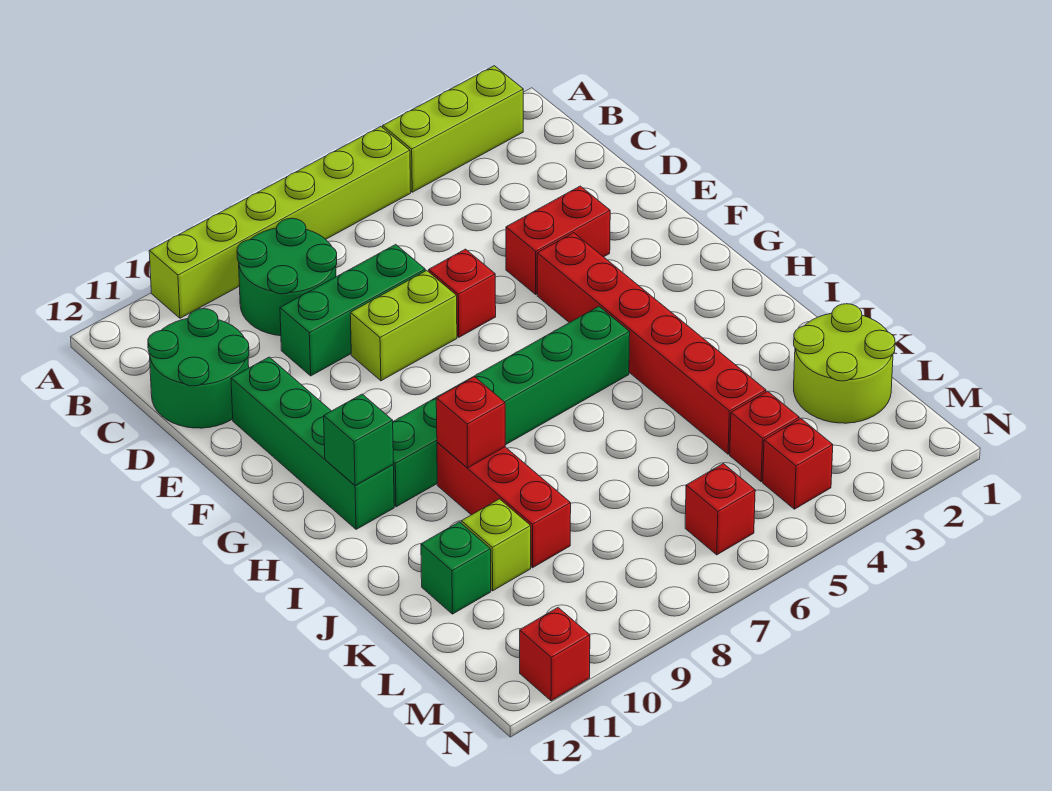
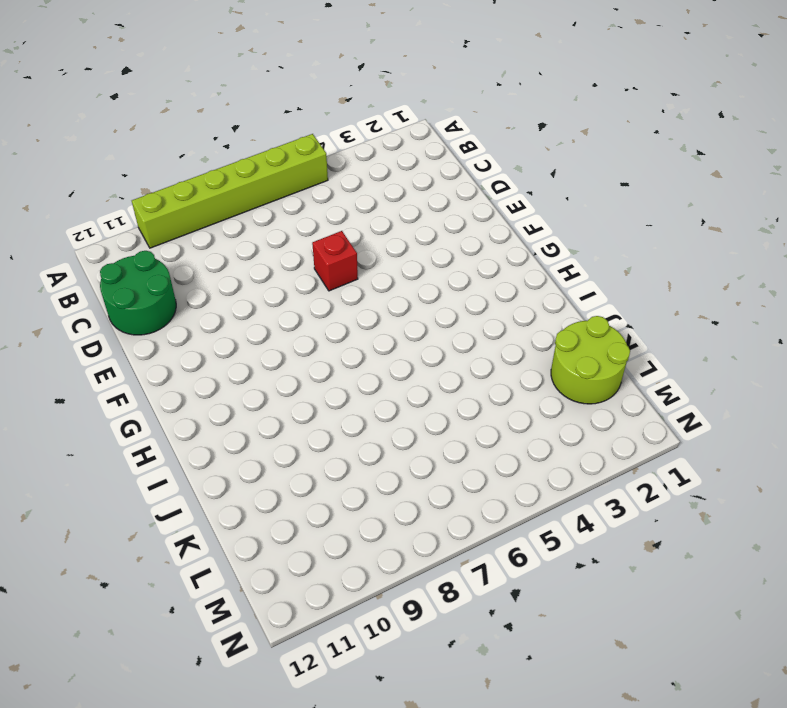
none -> lime brick A2:A4 level 1
none -> green round brick B8:C9 level 1
none -> green brick D7:D9 level 1

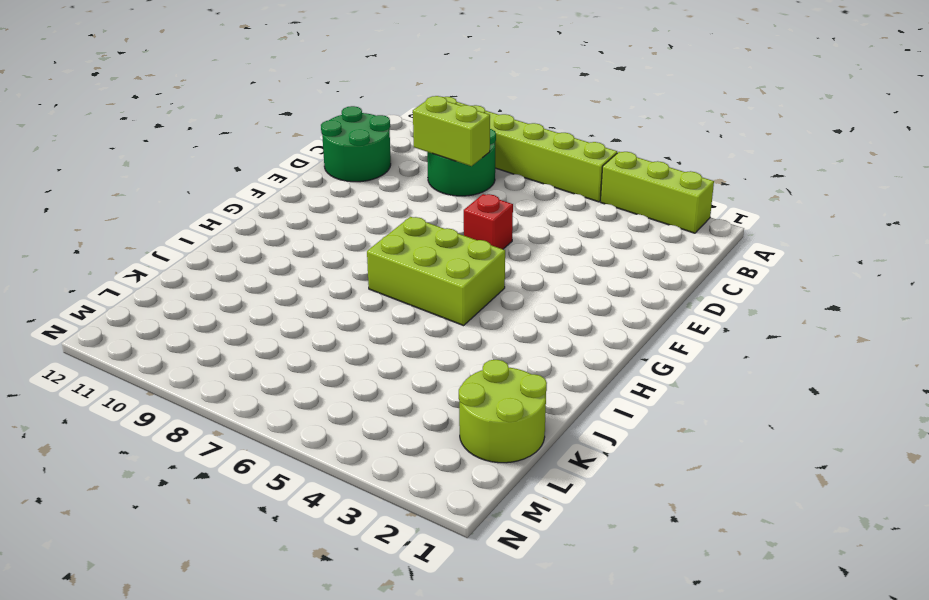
lime brick C8:C9 level 2 -> lime brick E7:E8 level 1
lime brick G5:H7 level 1 -> green brick H5:H10 level 1
none -> green brick D7:D9 level 1
none -> red brick E3:E4 level 1
none -> green brick E11:H11 level 1

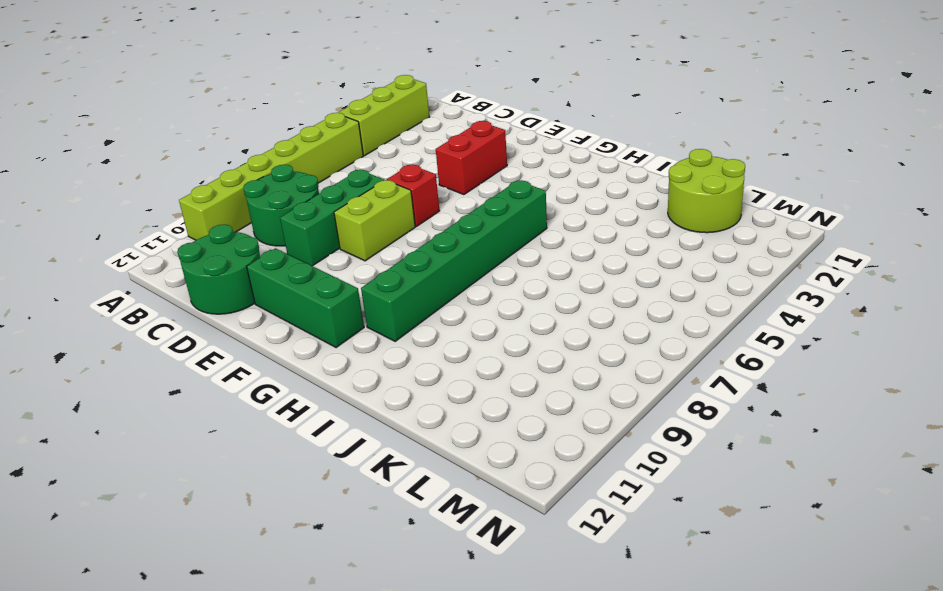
green brick E11:G11 level 1 -> green brick E11:H11 level 1
none -> red brick F4:K4 level 1
none -> red brick I9:K9 level 1
none -> lime brick K10 level 1

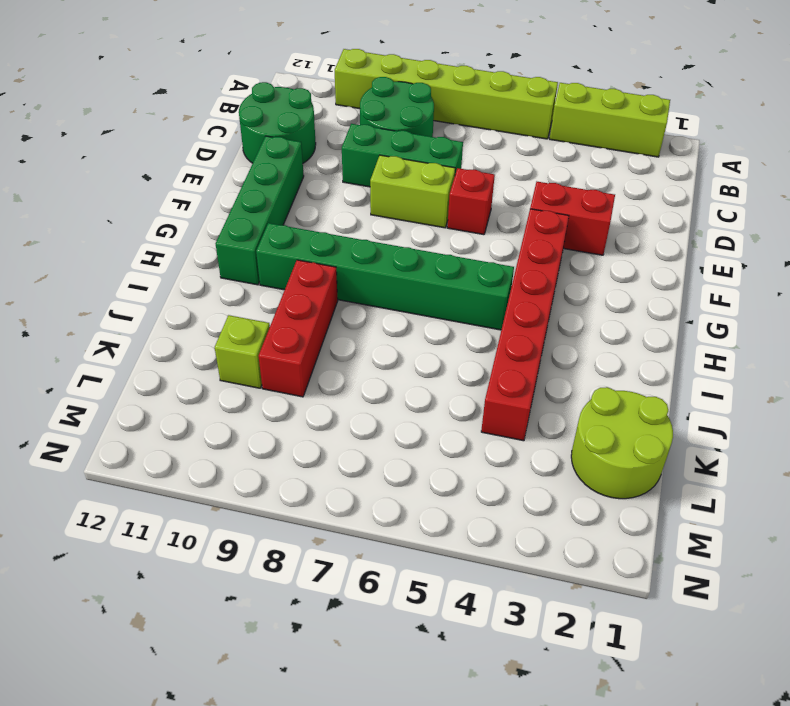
none -> green brick K11 level 1
none -> red brick L4 level 1
none -> red brick M4 level 1

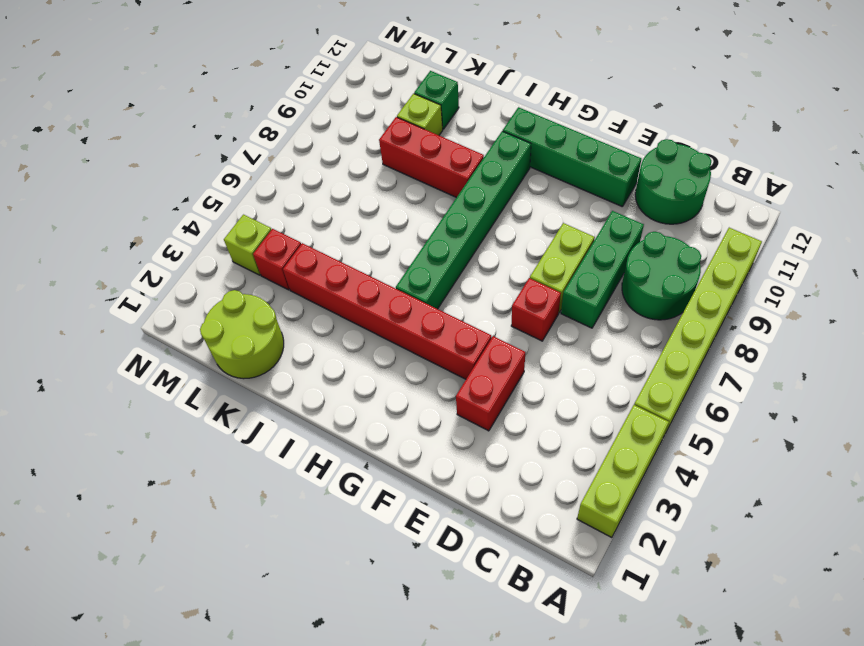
lime brick M4 level 1 -> red brick M4 level 1
none -> red brick M6 level 1
none -> red brick N11 level 1
none -> green brick H11 level 2

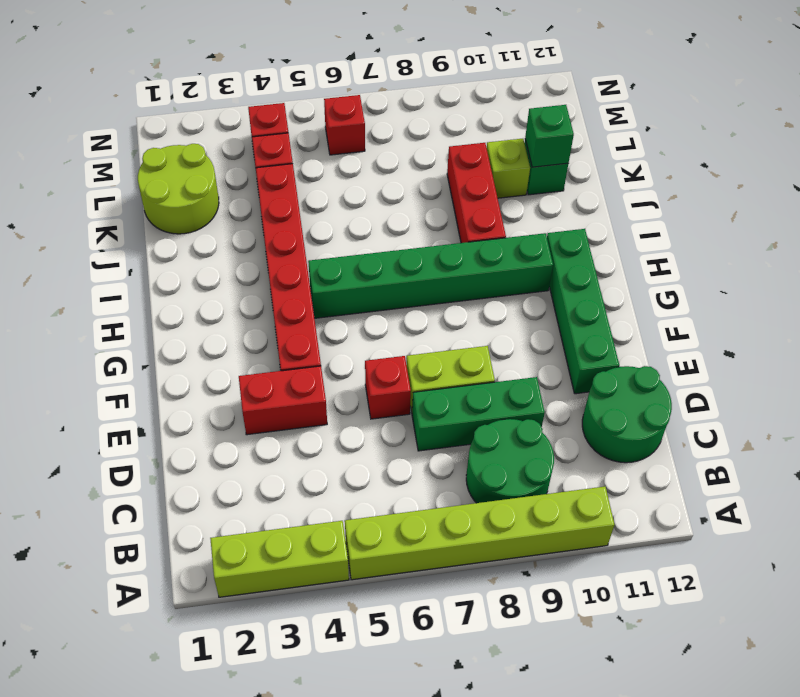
green brick K11 level 2 -> green brick H11 level 2
none -> red brick N11 level 1
none -> red brick I9 level 2

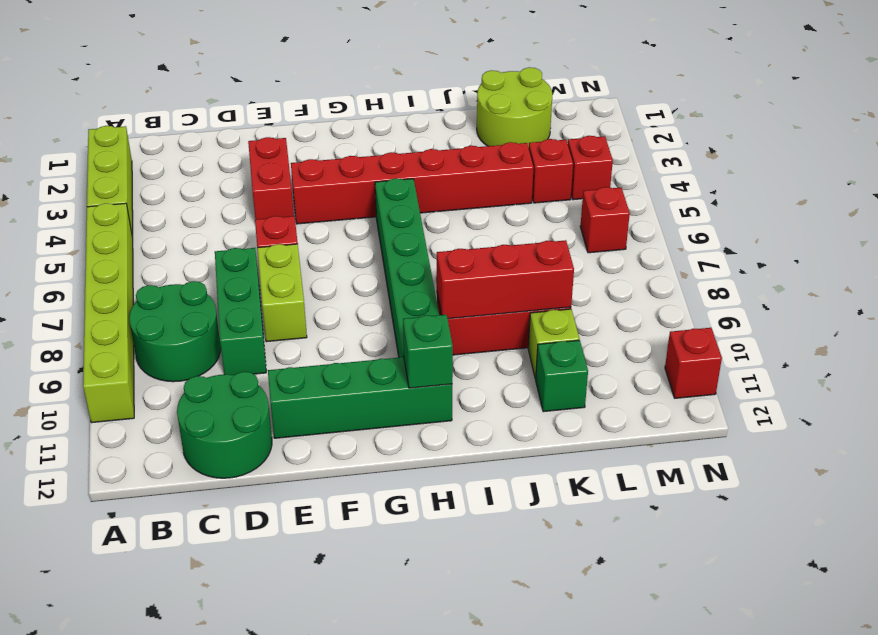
red brick I9:K9 level 2 -> red brick I9 level 2

